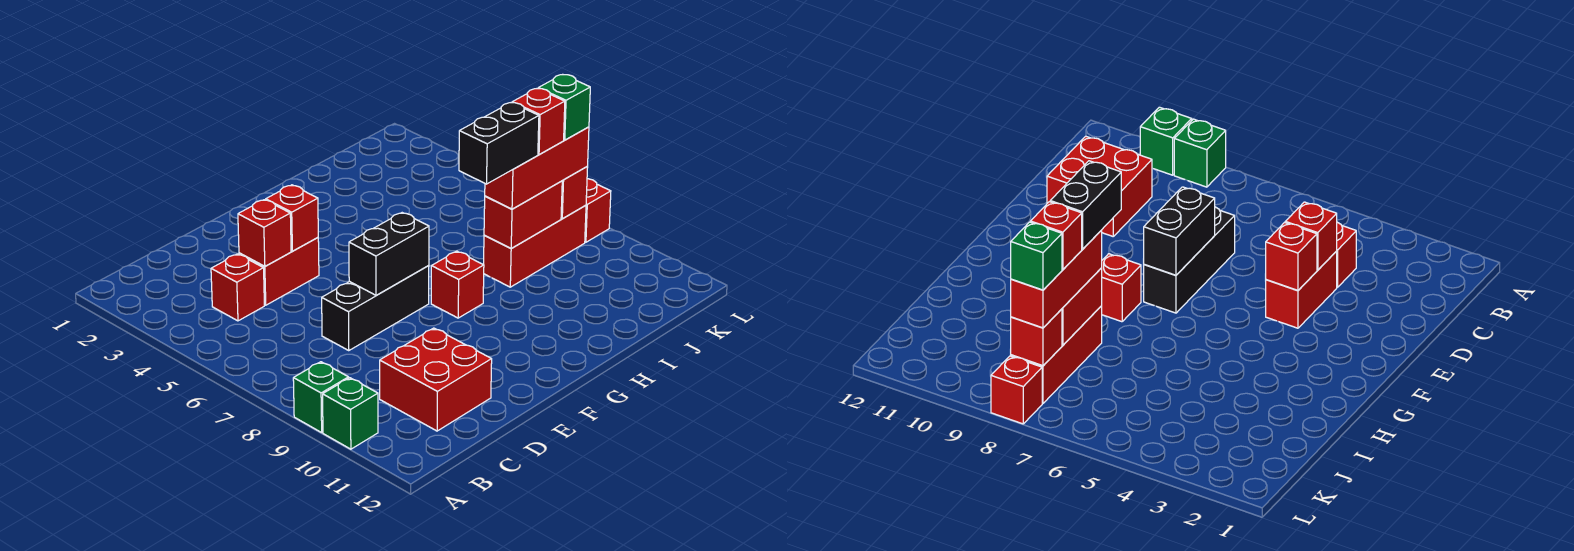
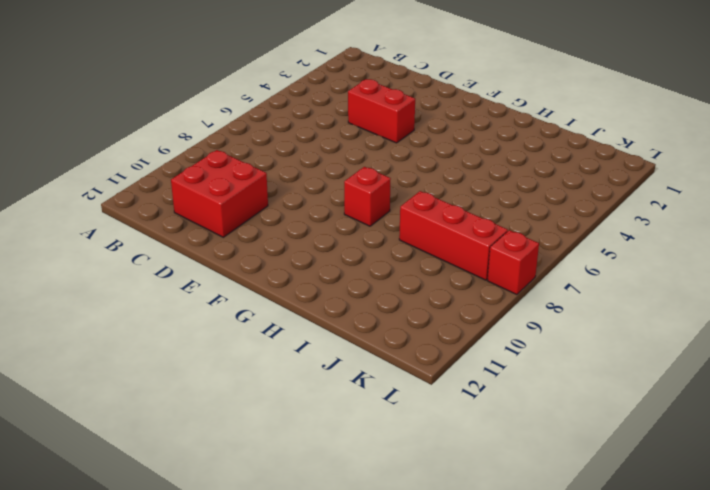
none -> green brick A9 level 1
none -> green brick A10 level 1
none -> red brick C4 level 1

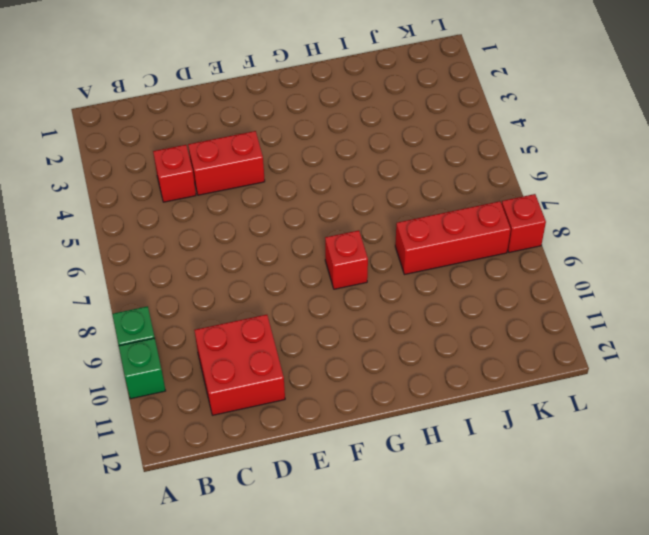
none -> black brick D7:F7 level 1
none -> red brick D4 level 2
none -> red brick E4 level 2

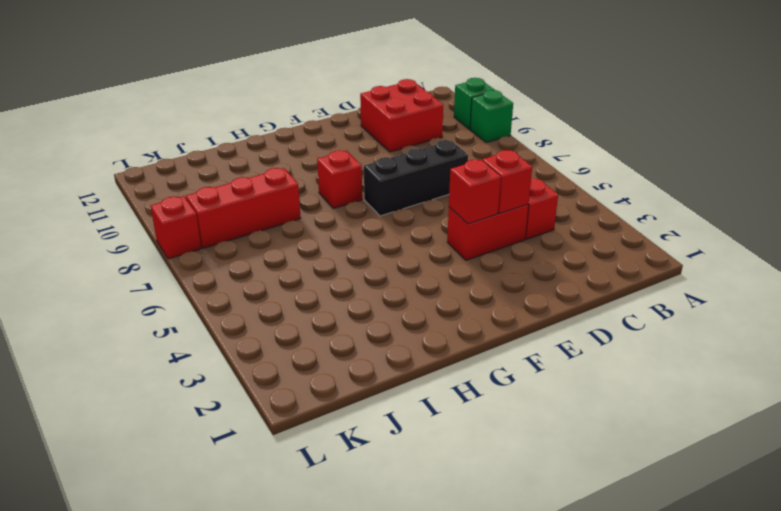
none -> black brick E7:F7 level 2
none -> red brick I8:J8 level 2
none -> red brick K8 level 2

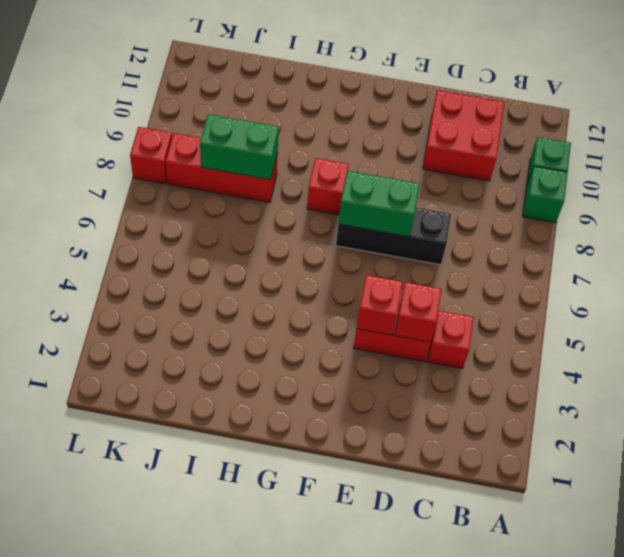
green brick E7:F7 level 2 -> black brick E7:F7 level 2
green brick I8:J8 level 2 -> red brick I8:J8 level 2
none -> red brick K8 level 2
none -> red brick I8:K8 level 3
none -> black brick H8:I8 level 4

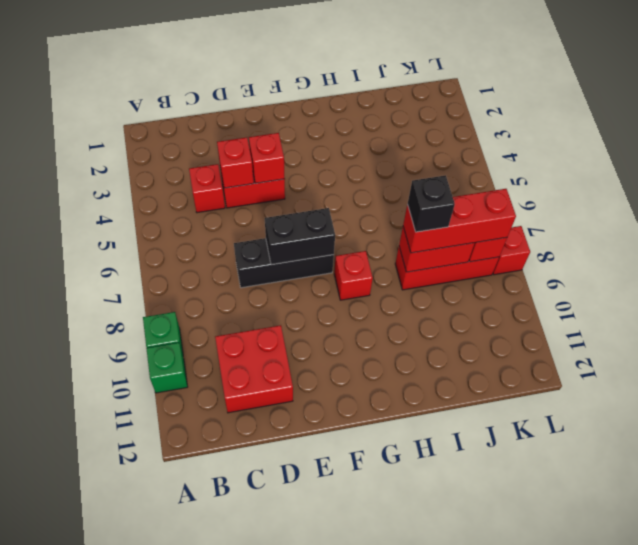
black brick I8 level 4 -> black brick H8:I8 level 4
none -> red brick J8 level 4
none -> green brick K8 level 4

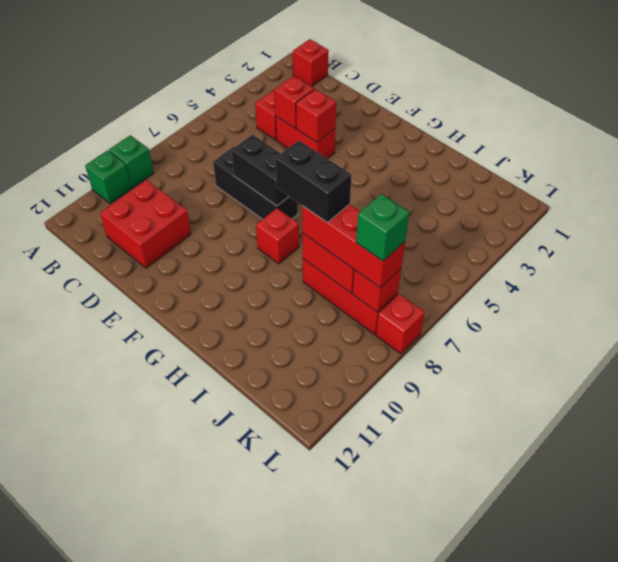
red brick B1 level 1 -> red brick J8 level 4

